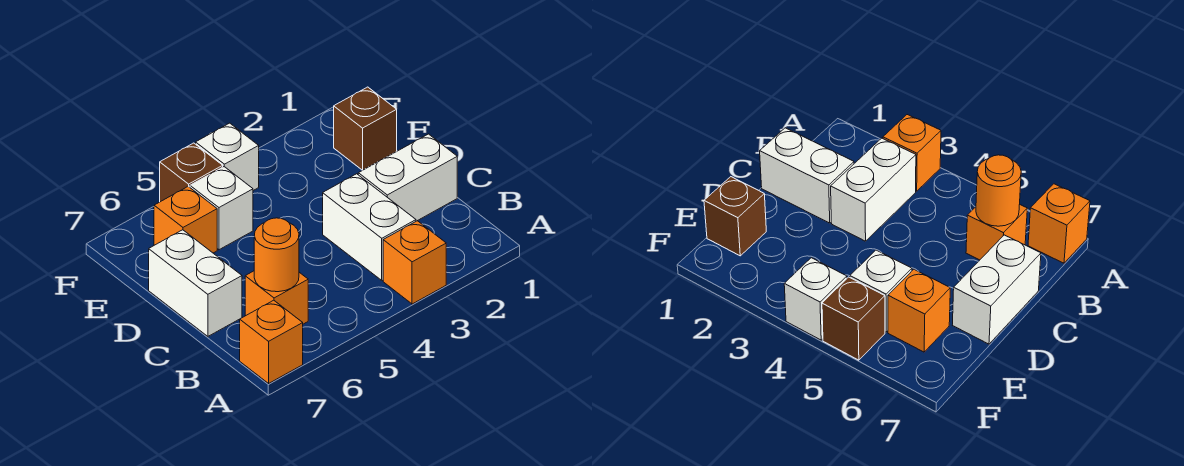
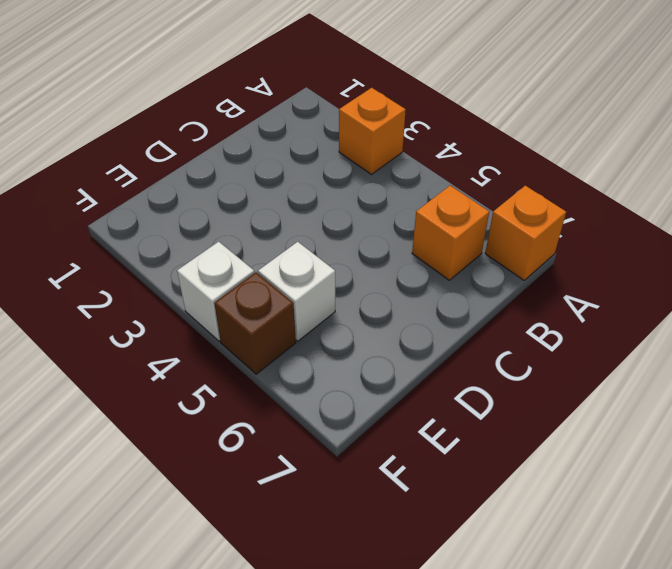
none -> white brick B3:C3 level 1
none -> white brick C1:C2 level 1
none -> white brick C7:D7 level 1

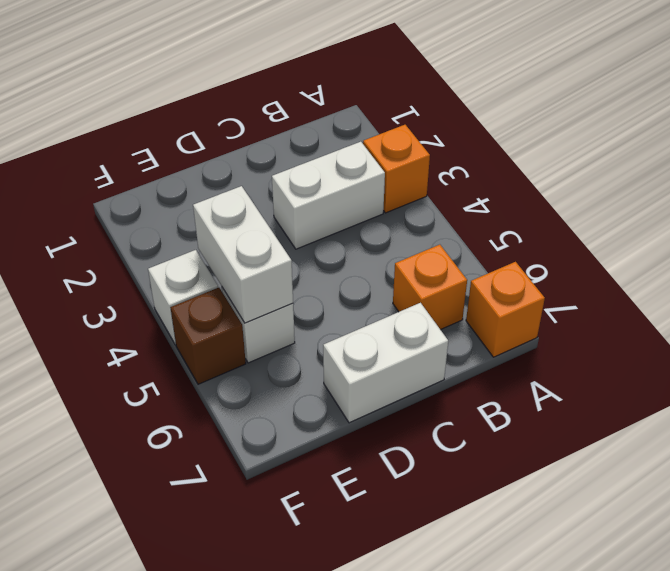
white brick E4:E5 level 2 -> white brick C1:C2 level 1
none -> brown brick E1 level 1
none -> orange brick E6 level 1
none -> orange round brick B6 level 2

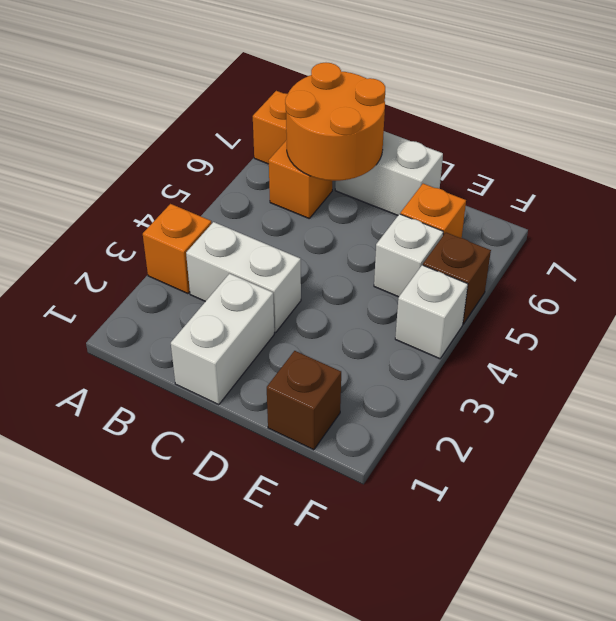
orange round brick B6:C7 level 2 -> orange round brick B6 level 2

